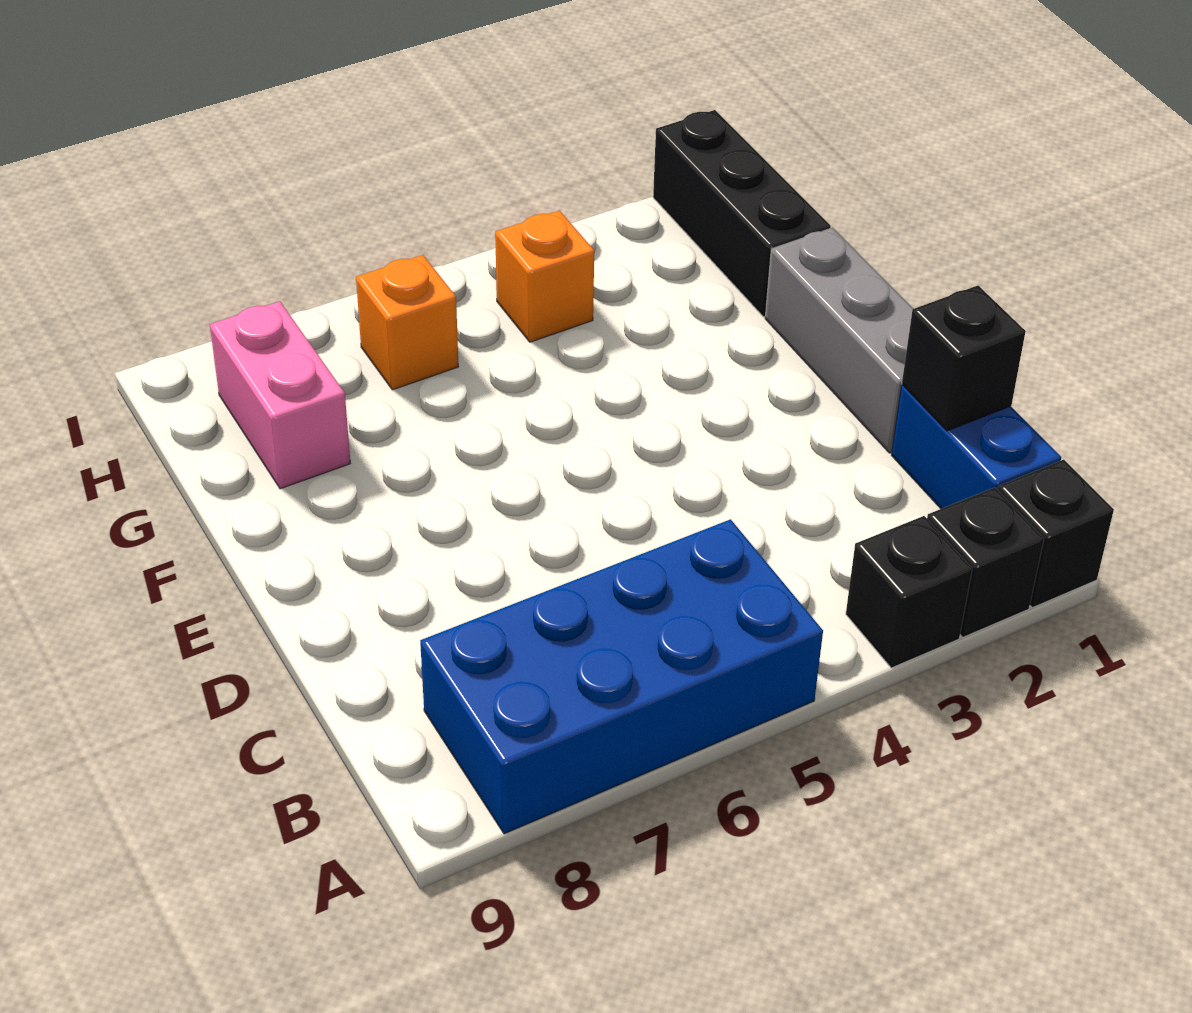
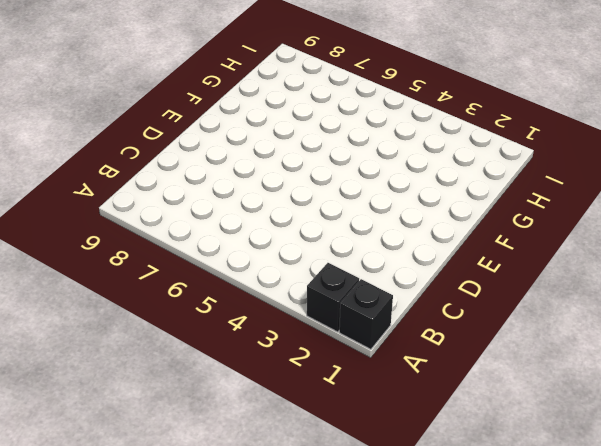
none -> black brick A3 level 1
none -> blue brick A5:B8 level 1

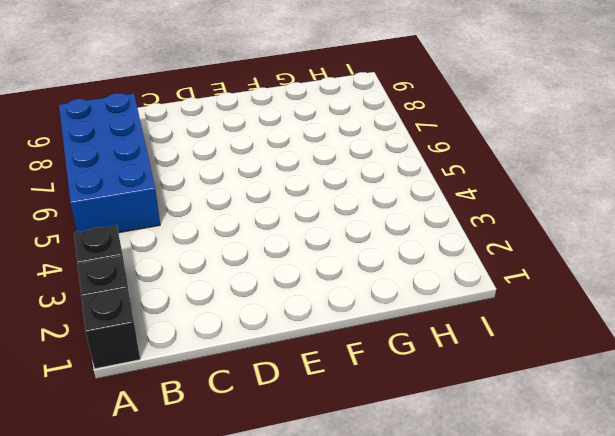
none -> blue brick B1:C1 level 1
none -> grey brick D1:F1 level 1

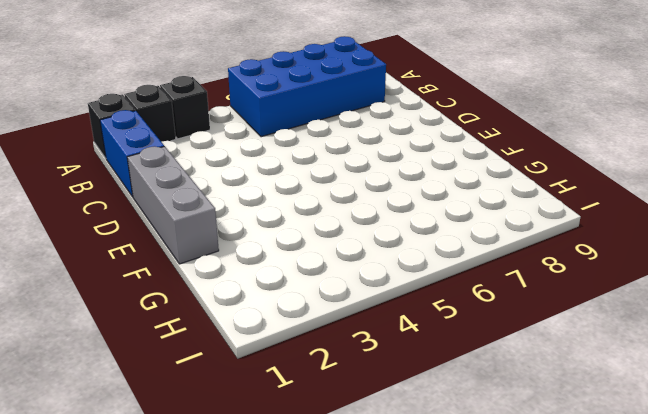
none -> black brick G1:I1 level 1
none -> pink brick G8:H8 level 1

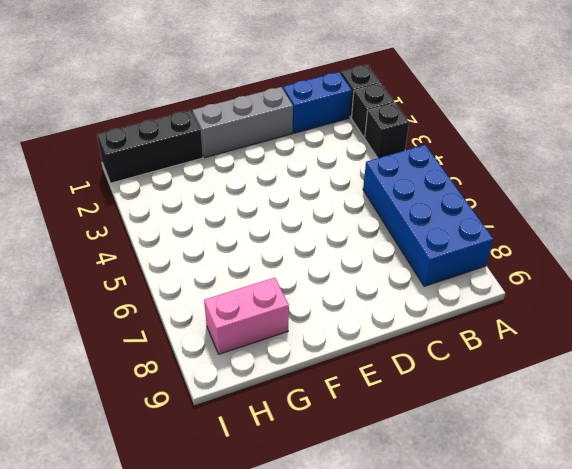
none -> orange brick H4 level 1
none -> orange brick H6 level 1

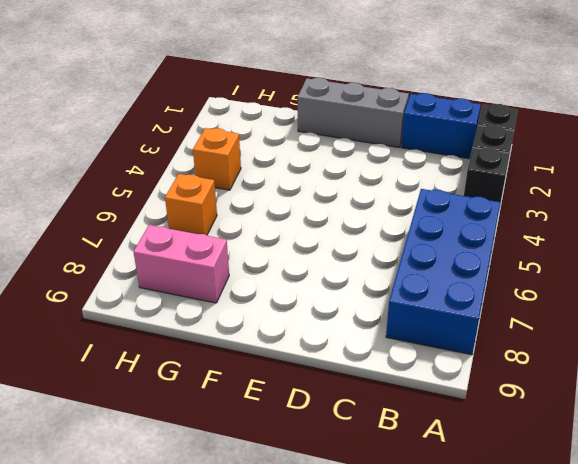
none -> black brick G1:I1 level 1
none -> black brick C1 level 2

